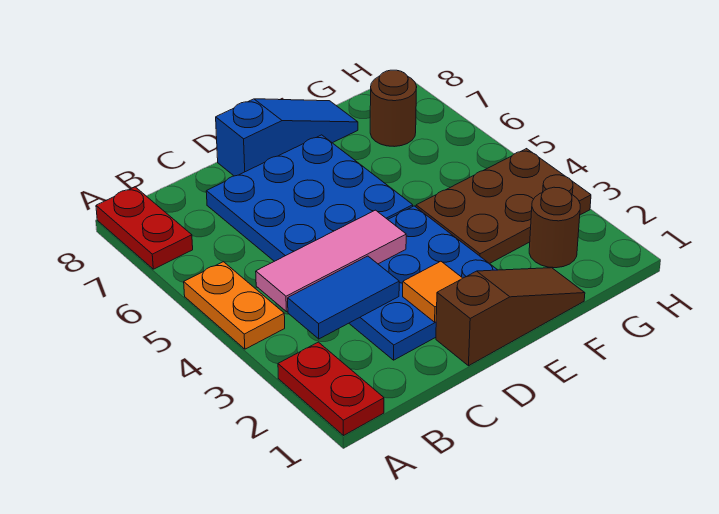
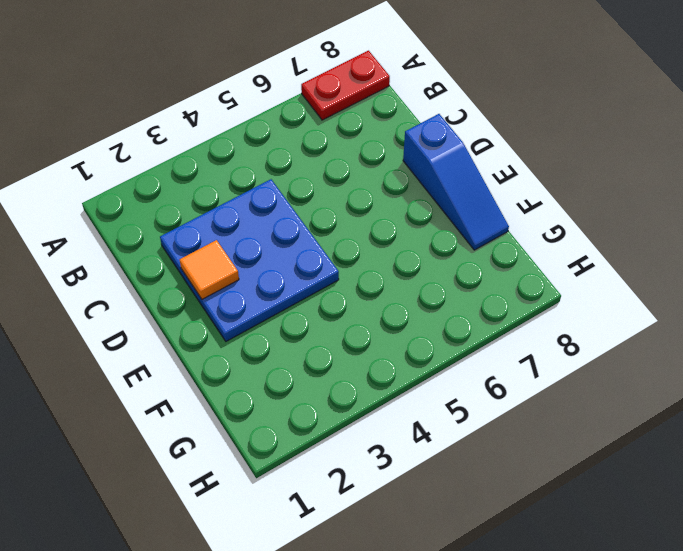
none -> red plate A1:A2 level 1
none -> orange plate A4:A5 level 1
none -> blue plate C5:E7 level 1

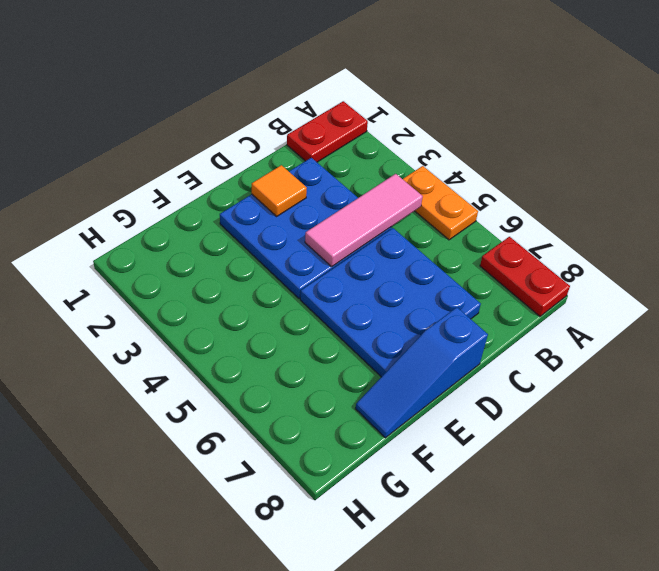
red plate A1:B1 level 1 -> red plate A1:A2 level 1
none -> brown slope D1:F1 level 1 top D
none -> brown plate F3:H4 level 1
none -> brown round brick G2 level 1

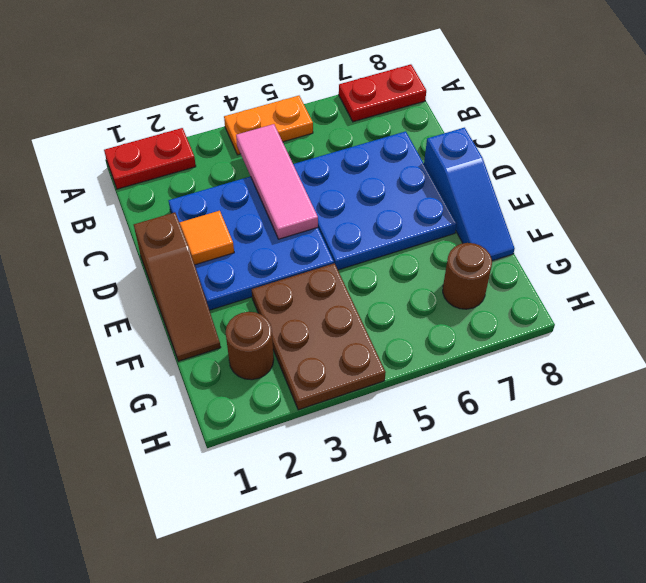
none -> blue tile B3:C3 level 2

